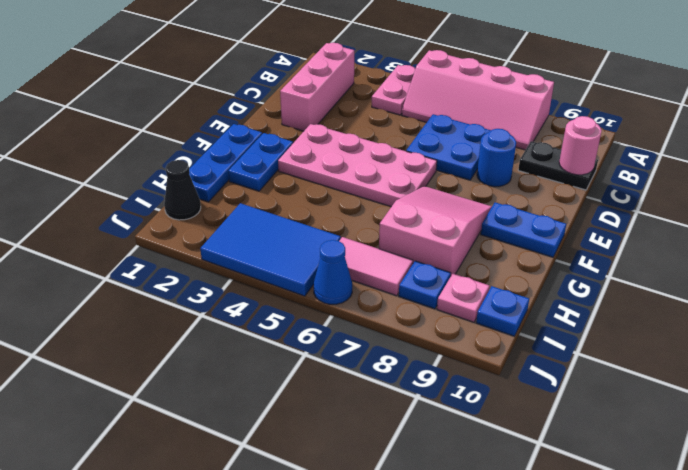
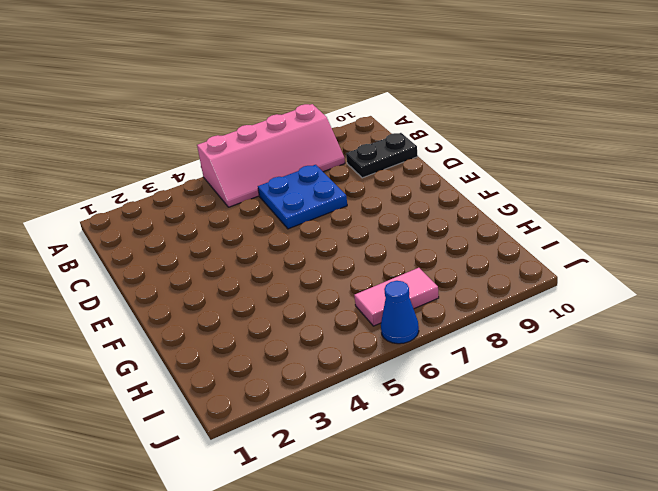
none -> pink plate A4:B4 level 1
none -> pink brick B2:D2 level 1
none -> blue round brick D8 level 1

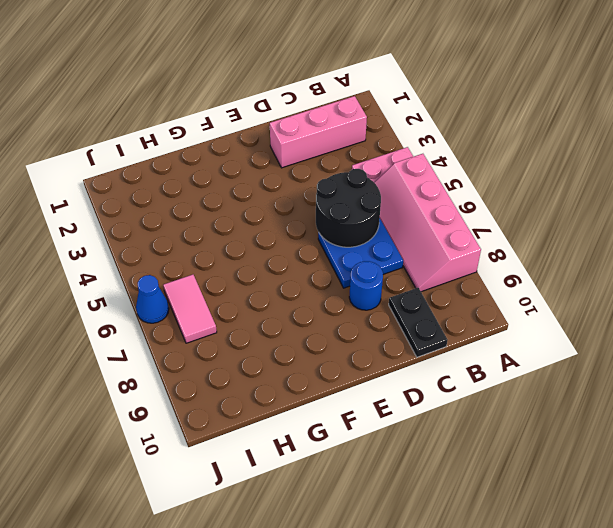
black round brick C5:D6 level 2 -> none
none -> pink plate E3:F6 level 1
none -> blue plate F1:H1 level 1
none -> blue plate F2:G2 level 1

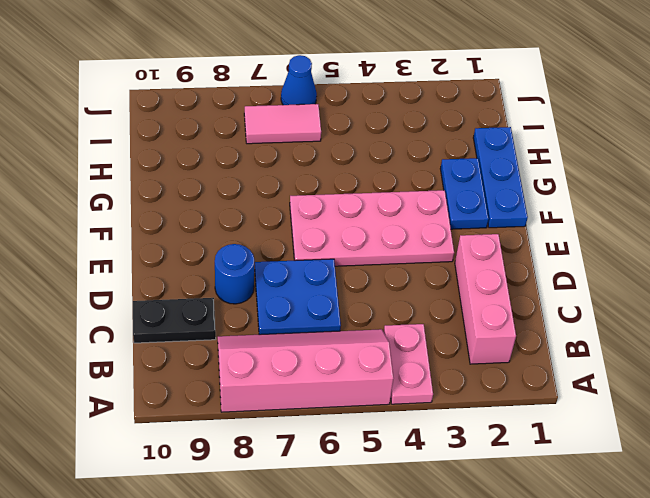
none -> pink slope F7:H8 level 1 top H
none -> blue plate F9:F10 level 1
none -> black cone I1 level 1

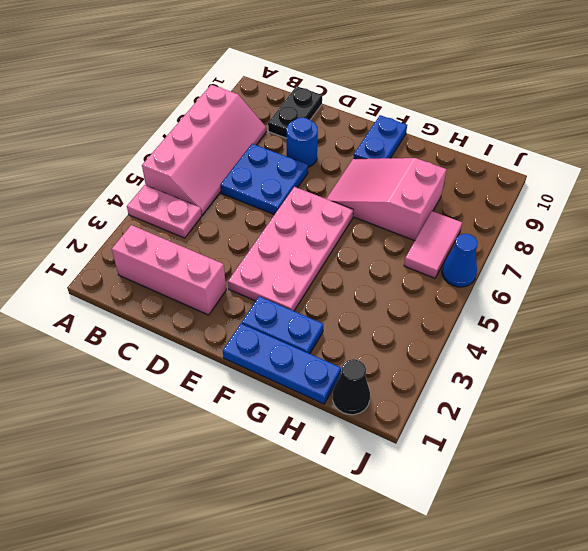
none -> blue tile I3:J5 level 1
none -> blue plate I8 level 1
none -> pink plate I9 level 1

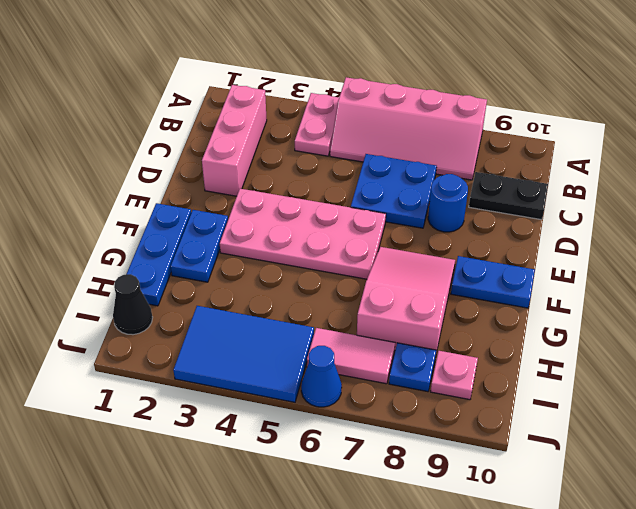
none -> blue plate I10 level 1
none -> pink round brick C10 level 2

